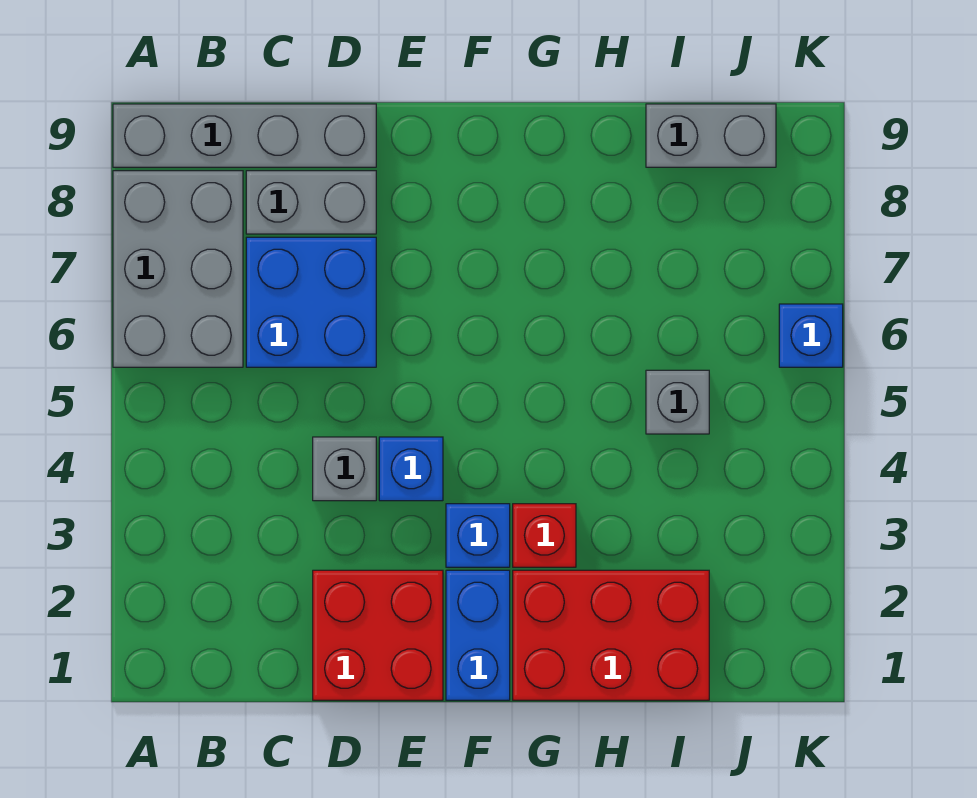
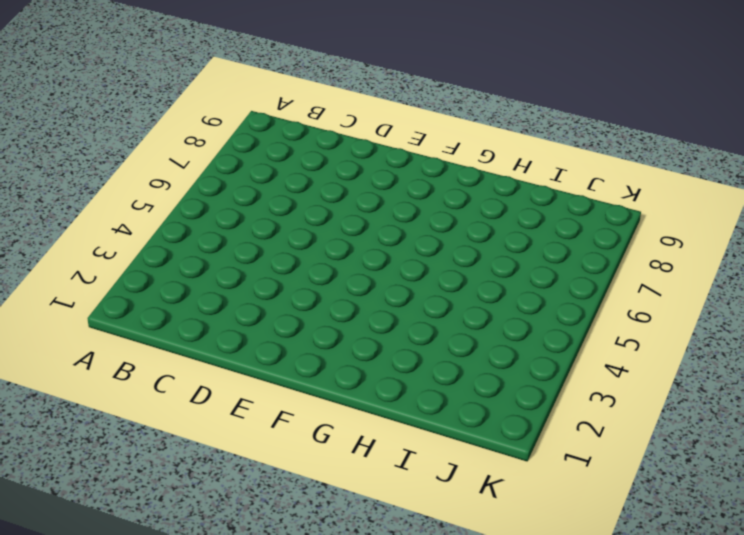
none -> grey brick A6:B8 level 1
none -> grey brick A9:D9 level 1
none -> blue brick C6:D7 level 1

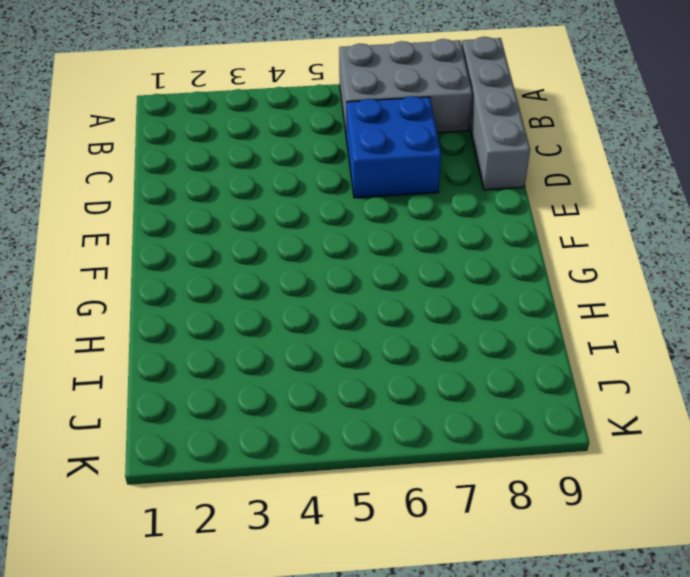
none -> grey brick C8:D8 level 1
none -> red brick D1:E2 level 1
none -> grey brick D4 level 1

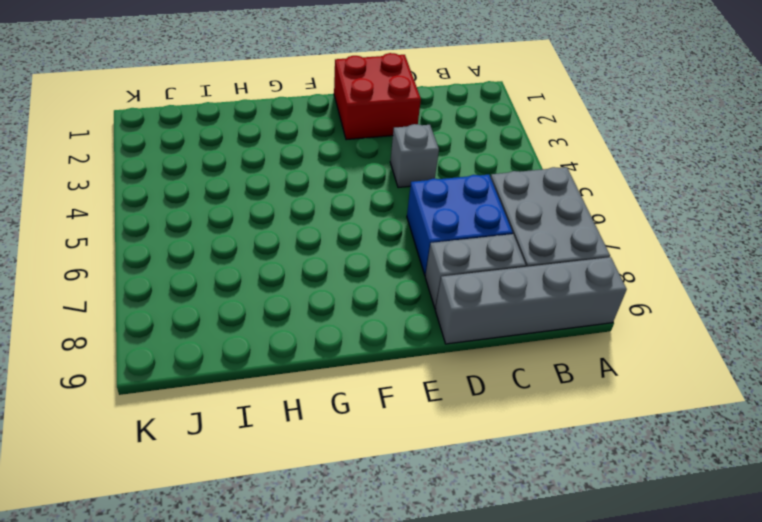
none -> blue brick E4 level 1
none -> blue brick F1:F2 level 1
none -> blue brick F3 level 1

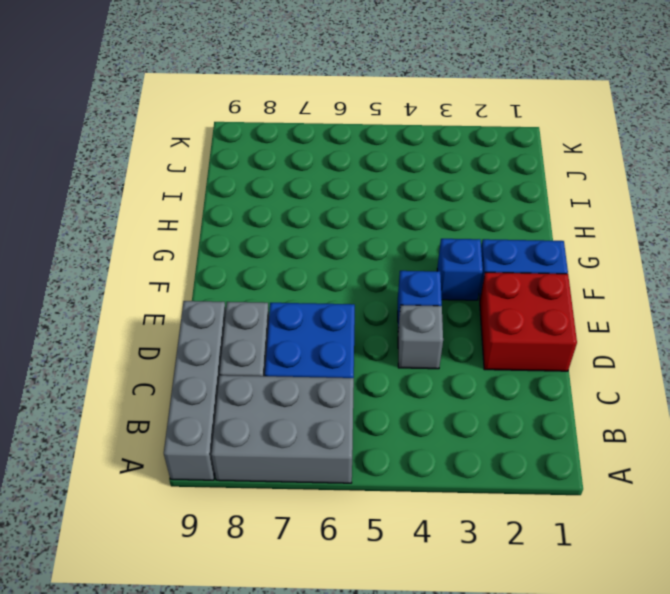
none -> red brick G1:I2 level 1
none -> red brick G3 level 1
none -> grey brick I5 level 1

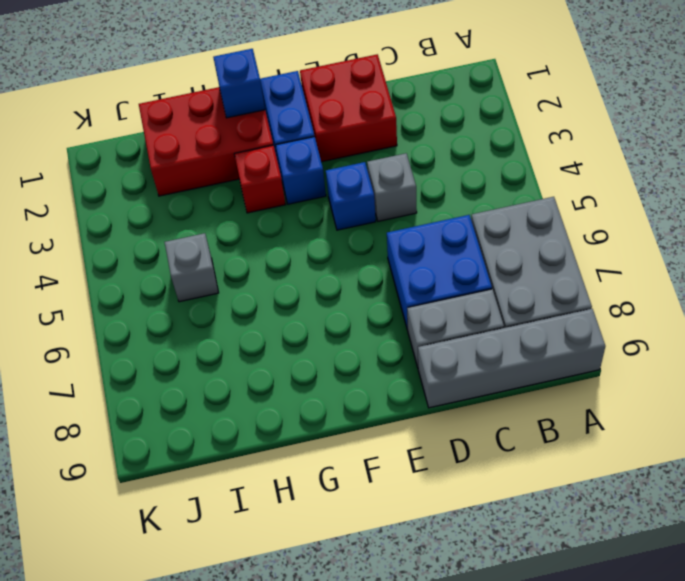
blue brick G1 level 2 -> blue brick K6 level 1
none -> grey brick I9:J9 level 1

